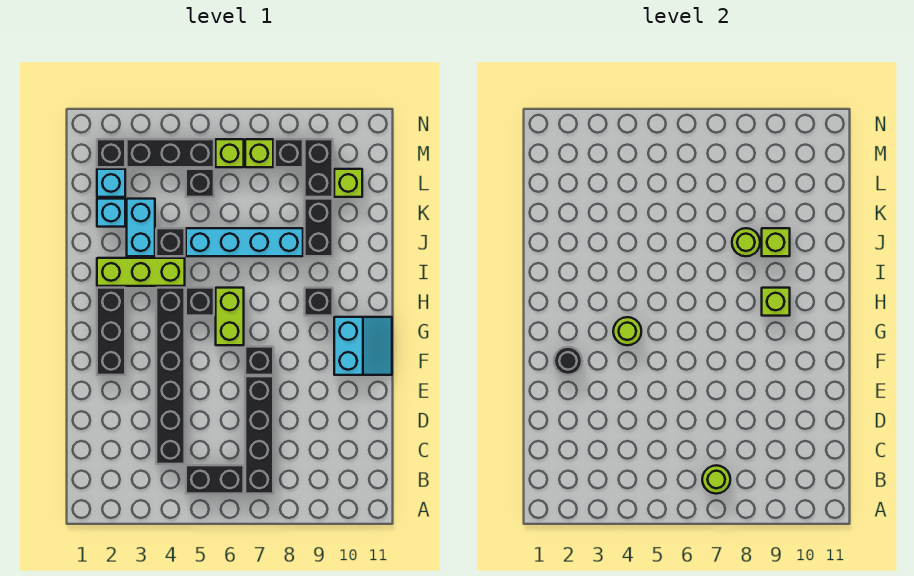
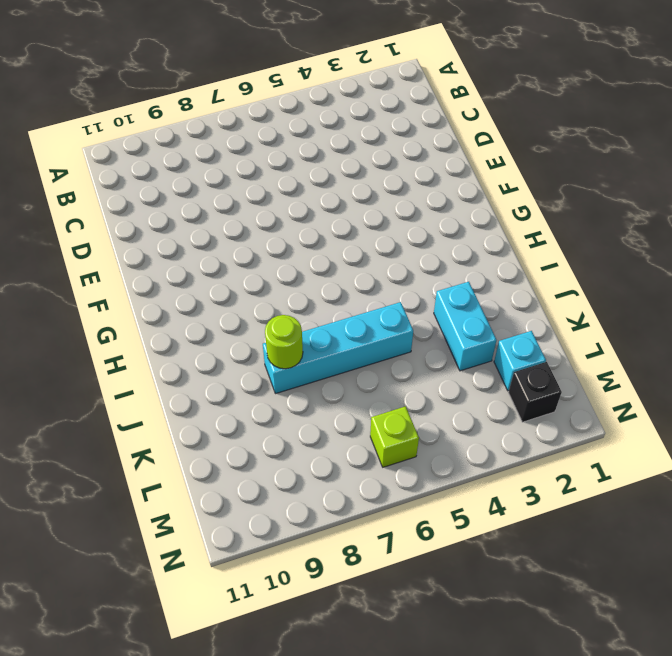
none -> black brick B5:B6 level 1
none -> black brick B7:E7 level 1
none -> black brick C4:H4 level 1
none -> black brick F2:H2 level 1

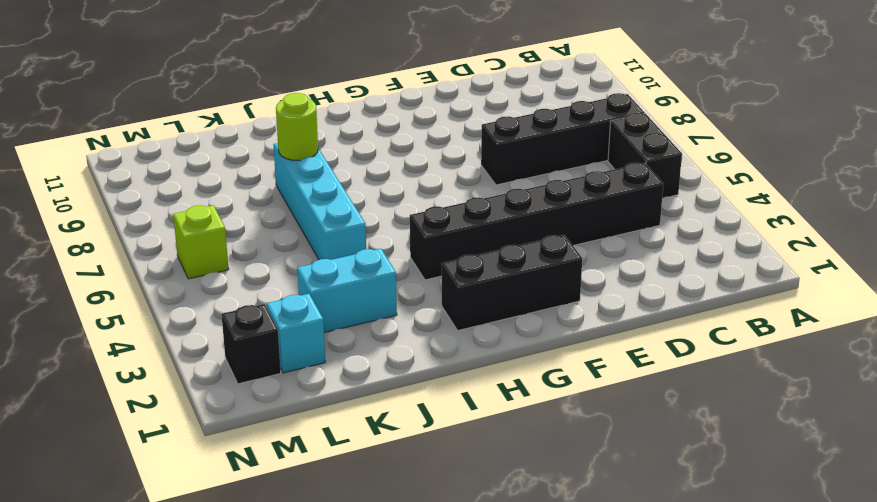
none -> black brick F7 level 1
none -> cyan slope F10:G11 level 1 top 10
none -> lime brick G6:H6 level 1
none -> black brick H5 level 1

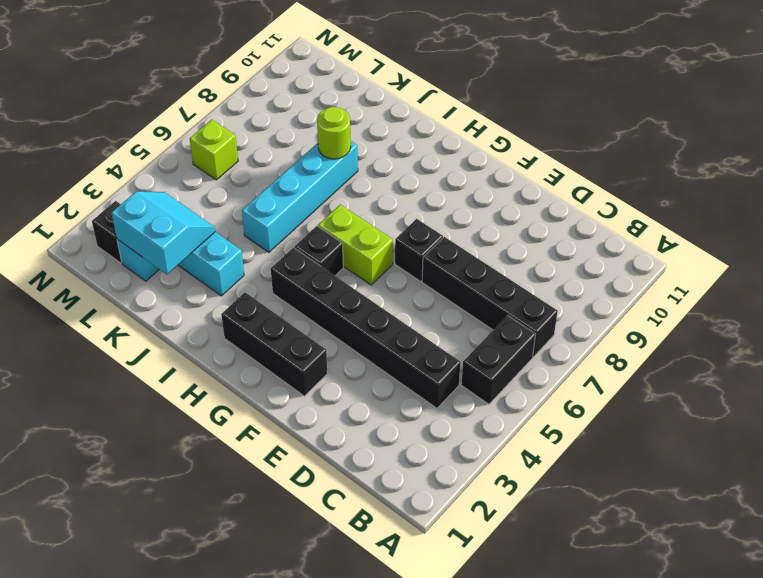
cyan slope K2:L3 level 2 top 2 -> cyan slope F10:G11 level 1 top 10
none -> black brick H9 level 1
none -> lime brick I2:I4 level 1
none -> black brick J4 level 1
none -> black brick J9:K9 level 1

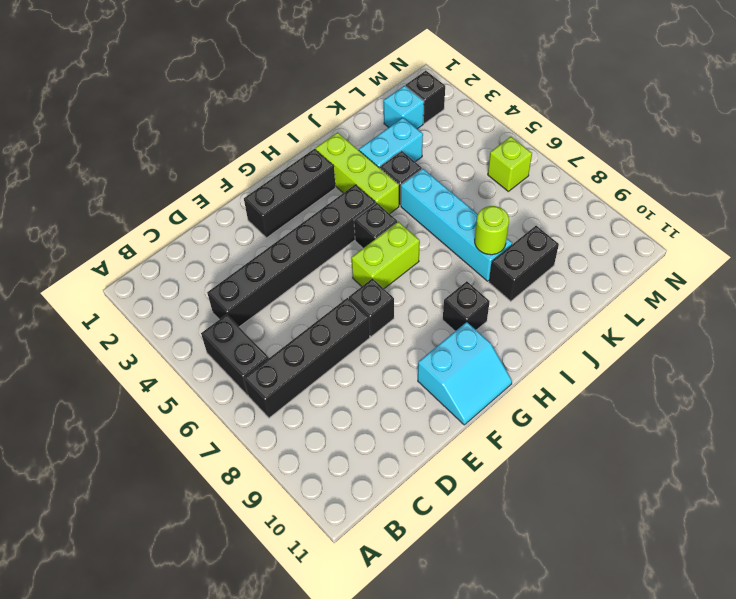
none -> cyan brick K2 level 1
none -> black brick L5 level 1
none -> black brick L9:M9 level 1
none -> lime brick L10 level 1

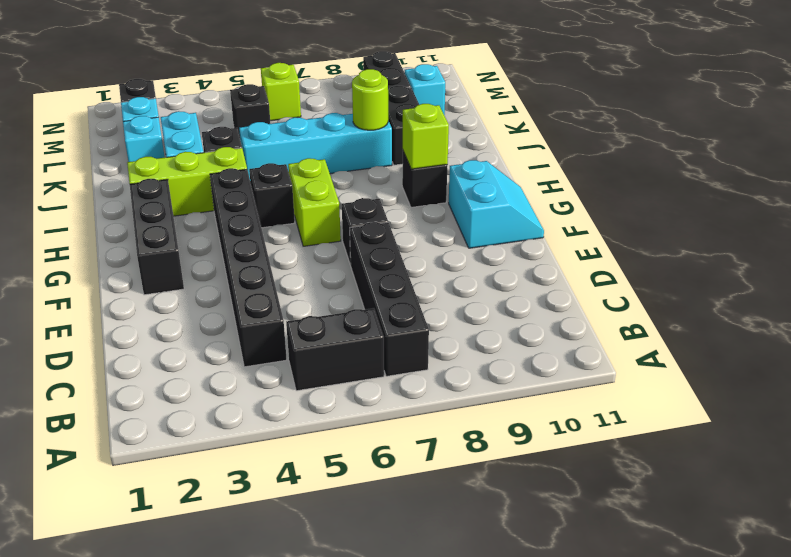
cyan brick L10 level 1 -> lime brick L10 level 1
none -> black brick M3:M5 level 1
none -> lime brick M7 level 1
none -> black brick M8 level 1
none -> lime round brick B7 level 2

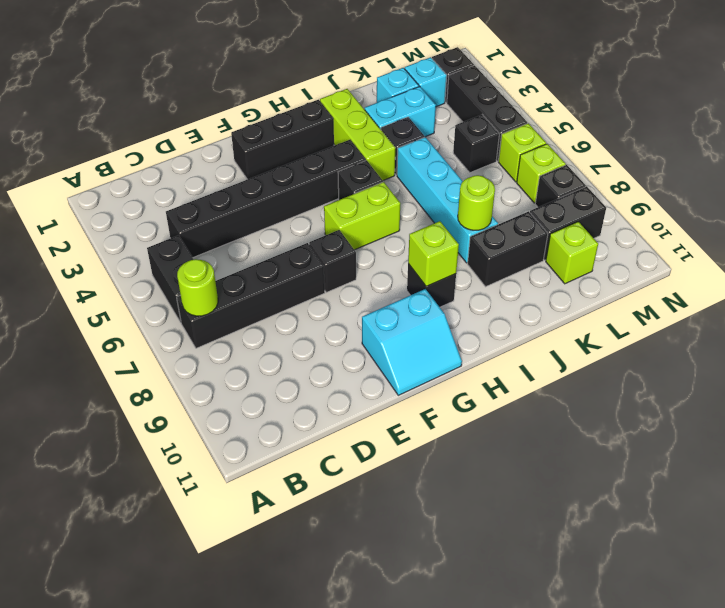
none -> black round brick F2 level 2
none -> lime round brick G4 level 2
none -> lime brick J9 level 2

